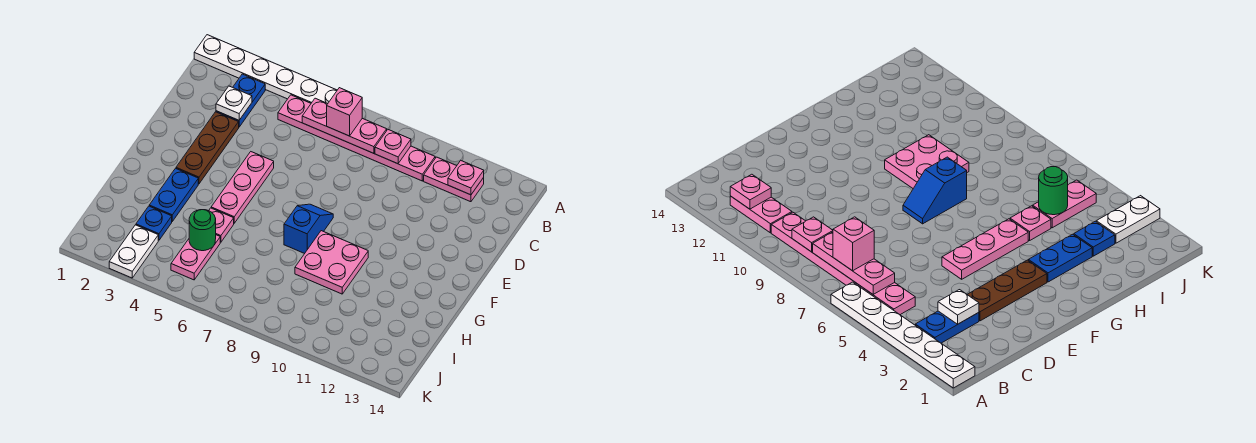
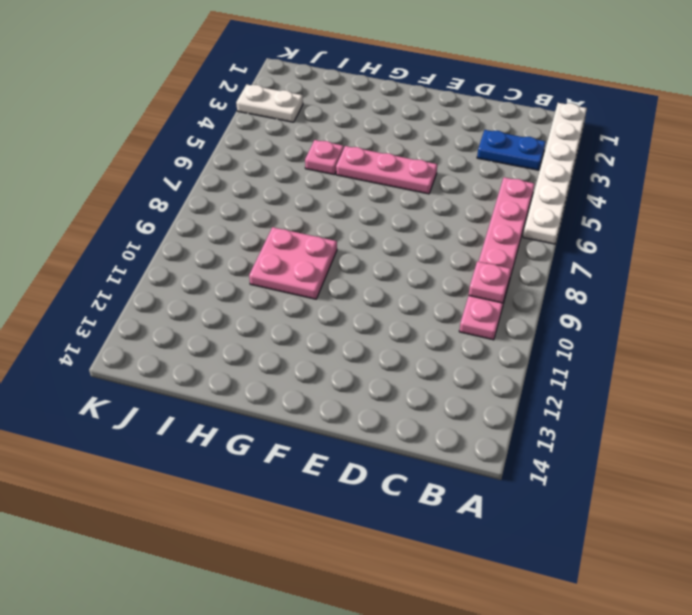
none -> pink plate B11:B12 level 1
none -> brown plate D3:F3 level 1
none -> blue slope F8:G8 level 1 top G

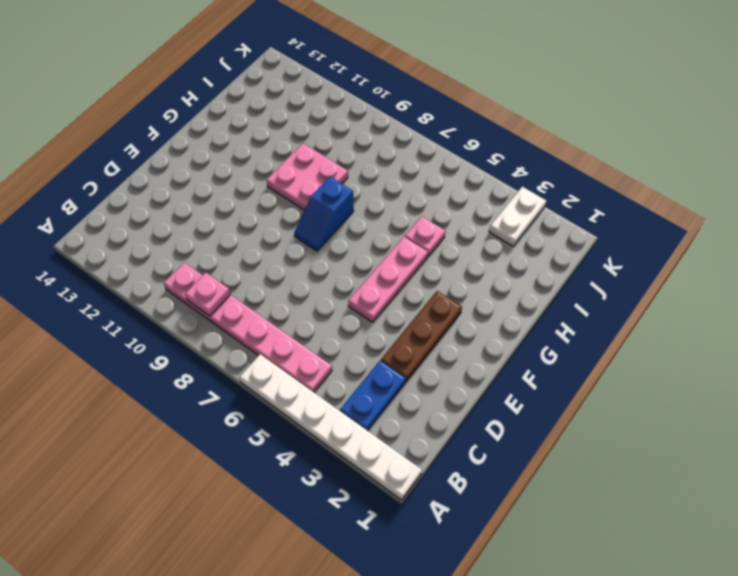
none -> pink plate B11:B12 level 1
none -> blue plate G3:H3 level 1
none -> blue plate I3 level 1

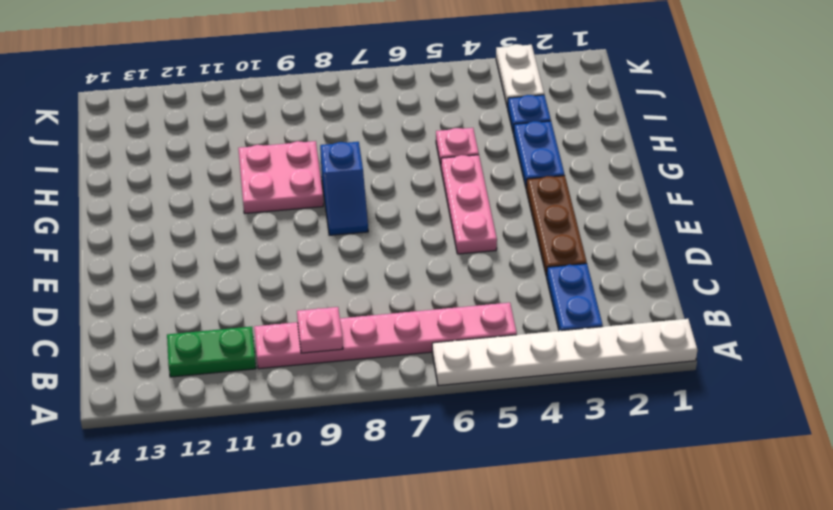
green plate B11:B12 level 1 -> pink plate B11:B12 level 1
none -> pink plate I5:J5 level 1
none -> pink plate B6:B8 level 2
none -> pink plate B12 level 2

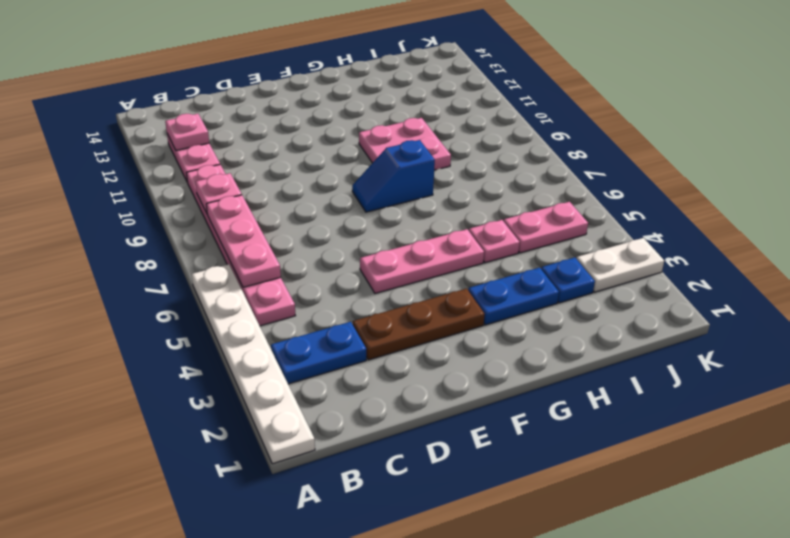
none -> white plate C3 level 2
none -> green round brick I5 level 2
none -> pink brick B7 level 3

